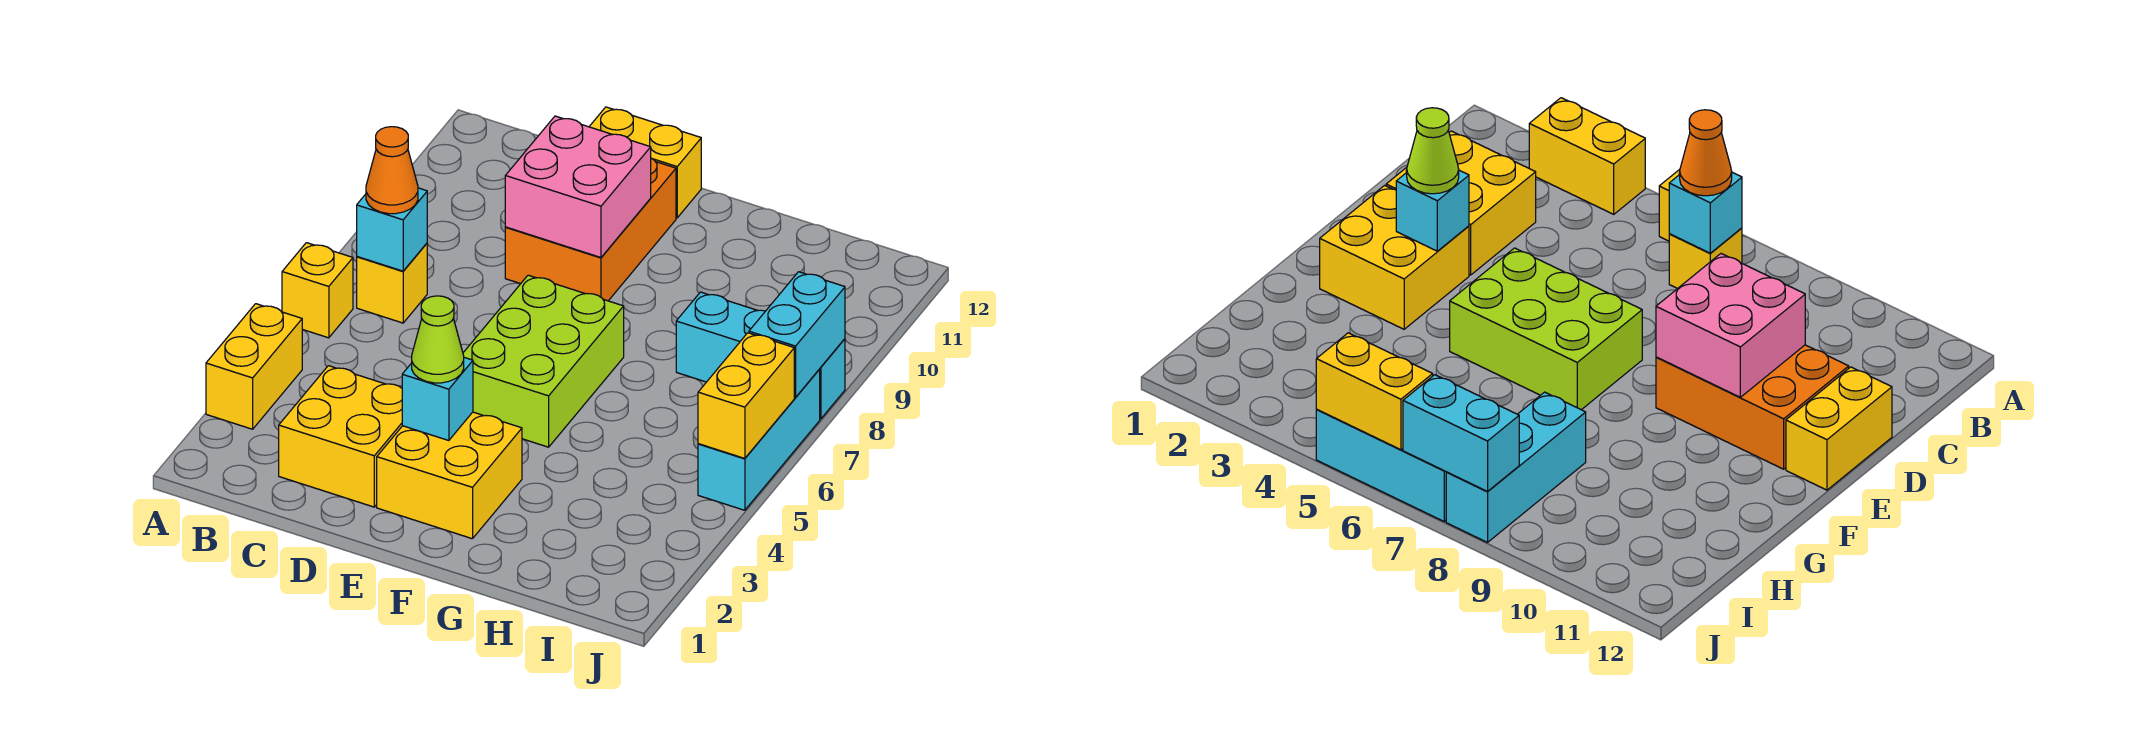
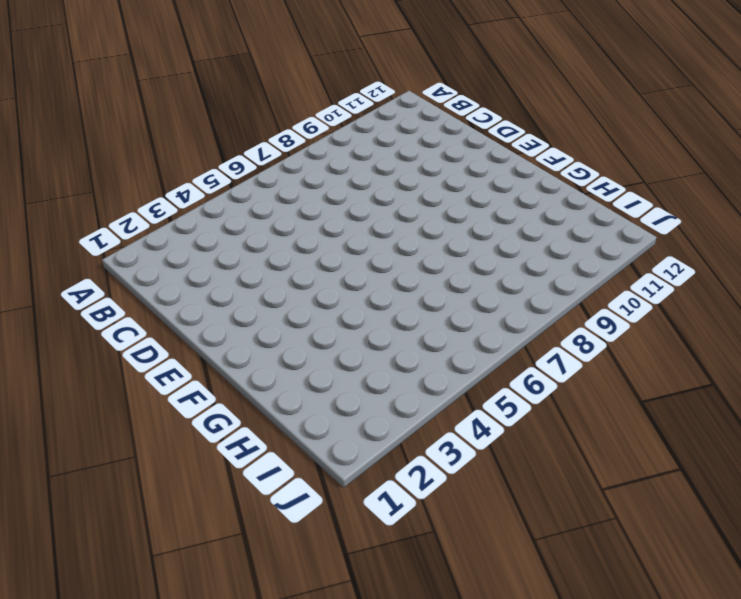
none -> yellow brick A3:A4 level 1
none -> yellow brick A6 level 1
none -> yellow brick B7 level 1

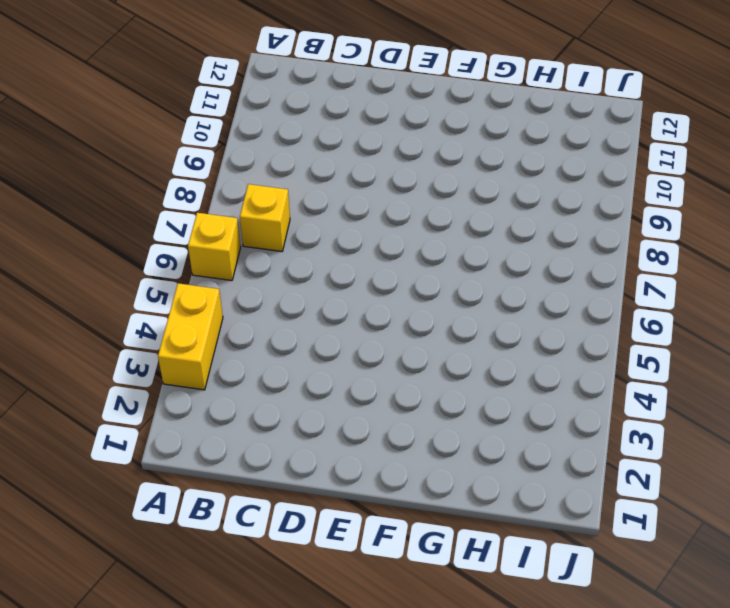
none -> yellow brick C2:D3 level 1
none -> orange brick D9:E11 level 1
none -> yellow brick D12:E12 level 1

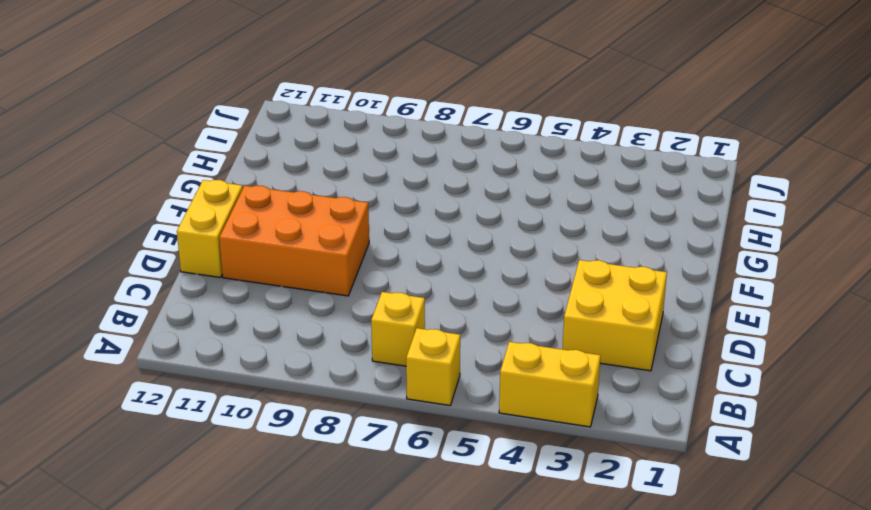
none -> yellow brick E2:F3 level 1
none -> lime brick E5:F7 level 1
none -> cyan brick H8:J8 level 1

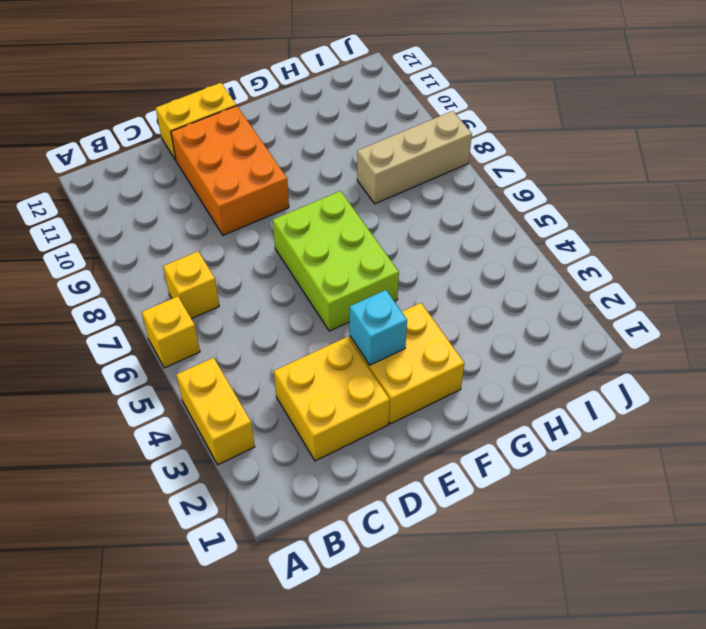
tan brick H8:J8 level 1 -> cyan brick H8:J8 level 1
none -> cyan brick J5:J7 level 1
none -> cyan brick B7 level 2
none -> pink brick D9:E10 level 2

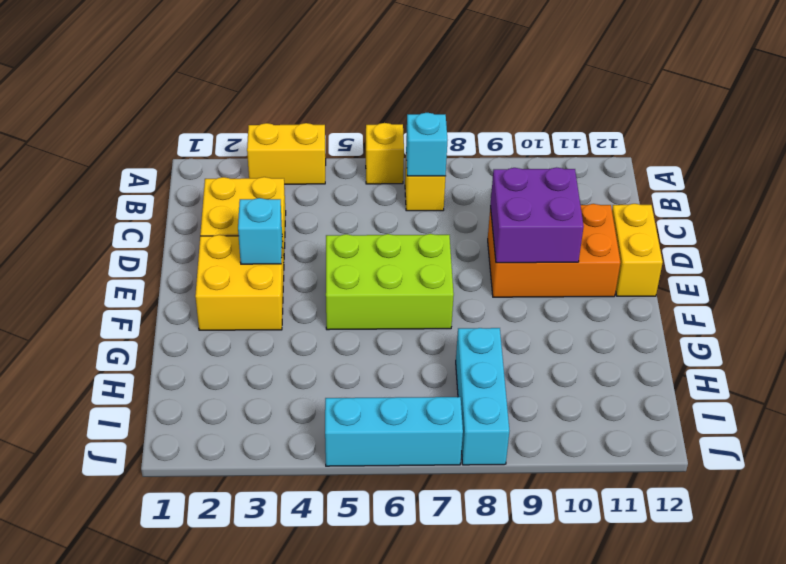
purple brick D9:E10 level 2 -> pink brick D9:E10 level 2
none -> yellow brick J5:J6 level 2
none -> cyan brick J7:J8 level 2
none -> orange cone B7 level 3

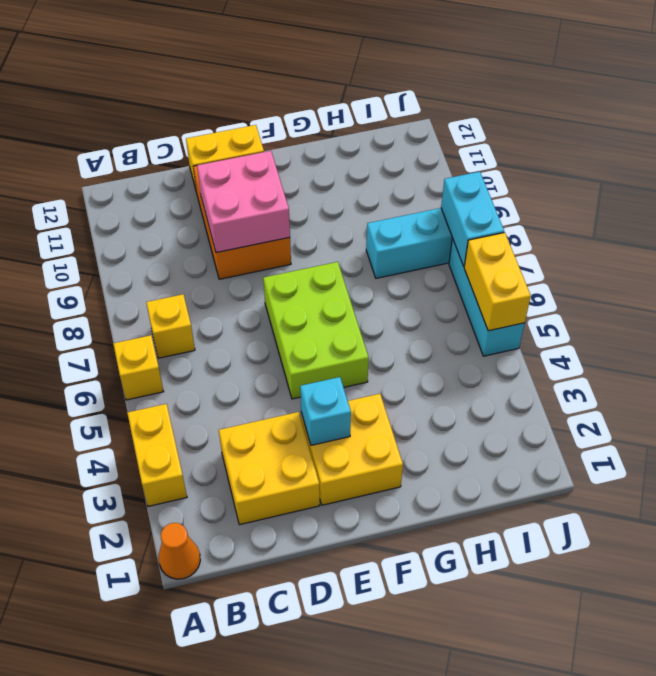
orange cone A1 level 1 -> orange cone B7 level 3
none -> cyan brick B7 level 2
none -> lime cone E3 level 3

